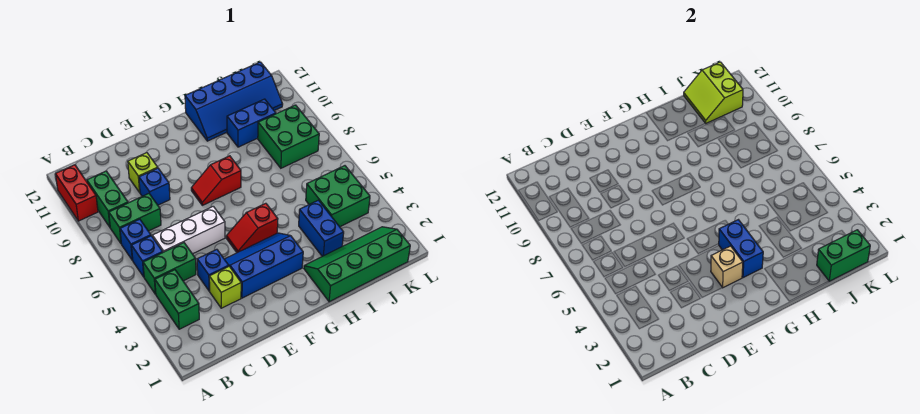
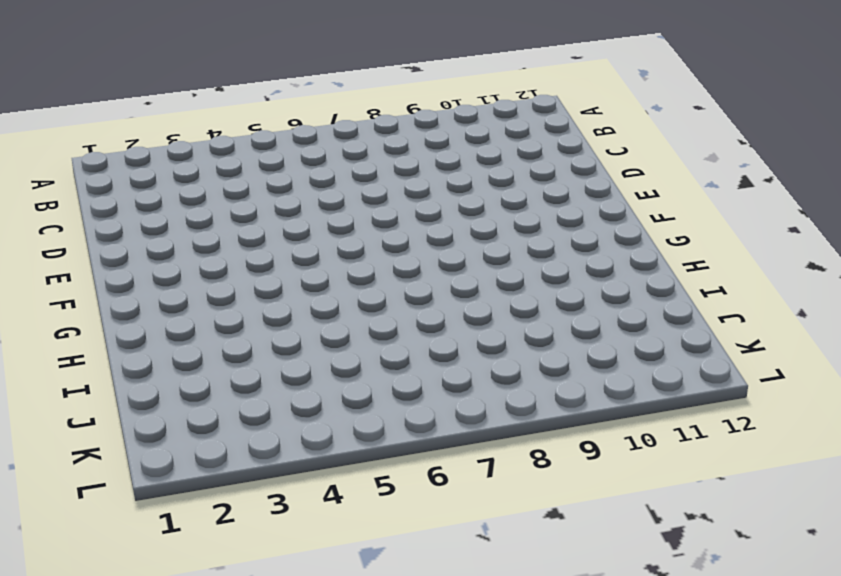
none -> red brick A10:A11 level 1
none -> green brick B3:B4 level 1
none -> green brick B5:C5 level 1

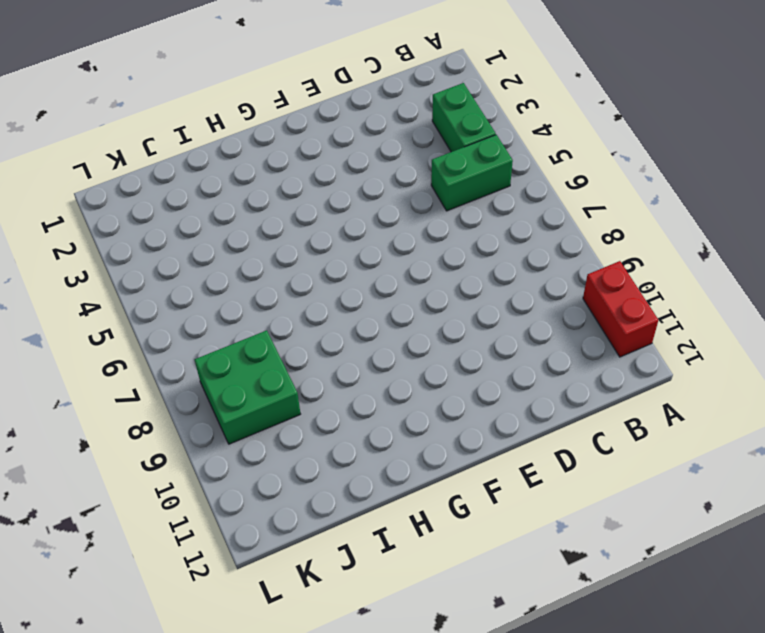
none -> blue brick B6 level 1
none -> blue brick B7 level 1
none -> green brick B8:C8 level 1

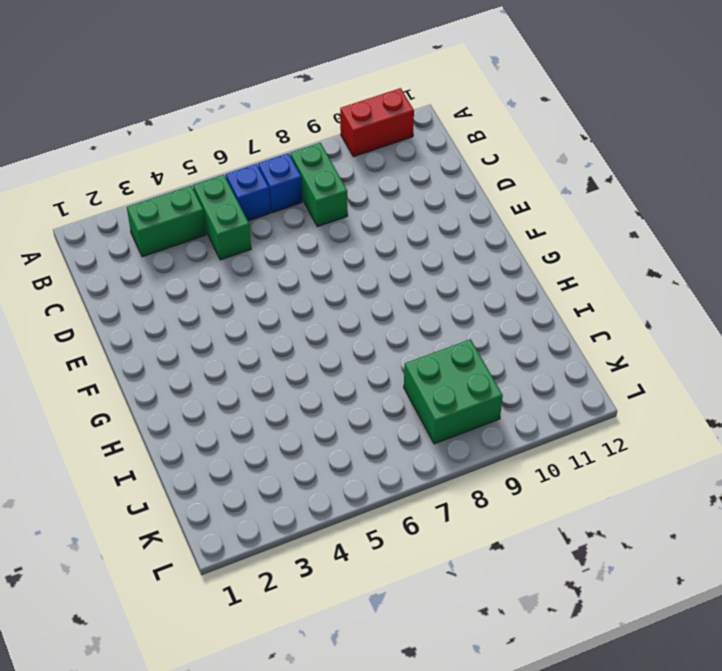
none -> green brick B9:B10 level 1
none -> white brick C6:E6 level 1
none -> lime brick D3 level 1

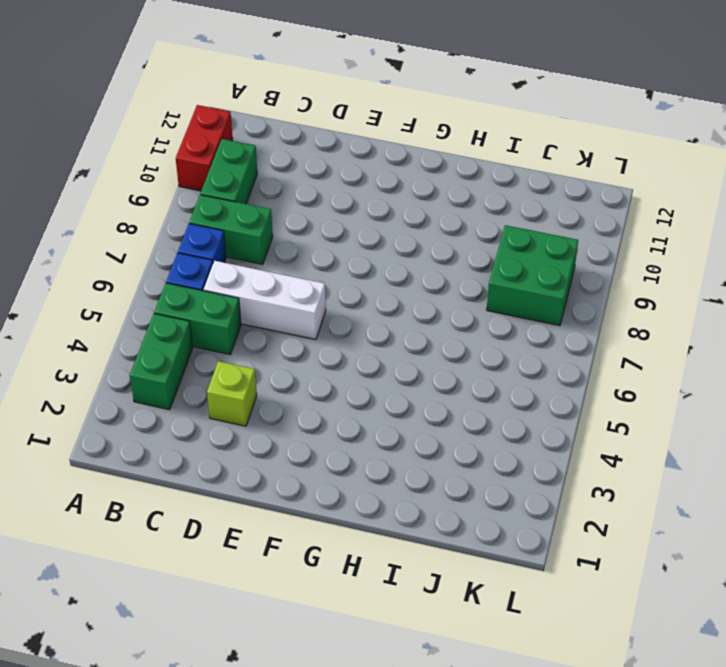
none -> blue brick D4 level 1
none -> blue brick D9 level 1
none -> lime brick D10 level 1

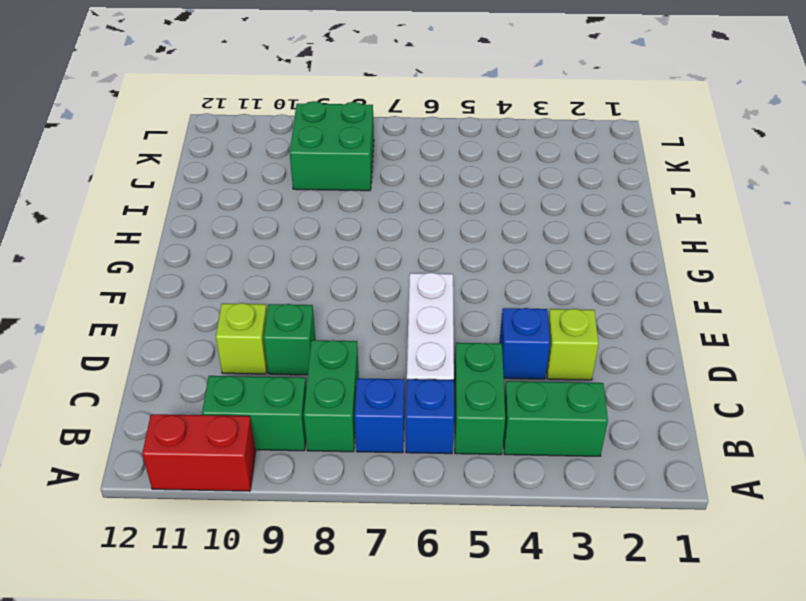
green brick D9 level 1 -> blue brick D9 level 1
none -> blue slope E3:G4 level 1 top 3
none -> red slope F5:G5 level 1 top G
none -> red slope F8:G8 level 1 top G

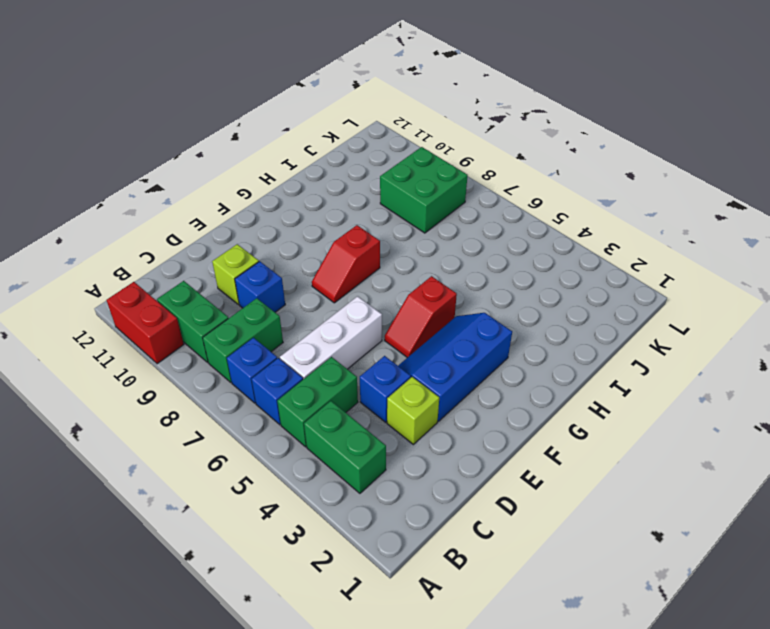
none -> green slope H1:K2 level 1 top 1
none -> blue slope H11:K12 level 1 top 12
none -> blue brick I3:I4 level 1

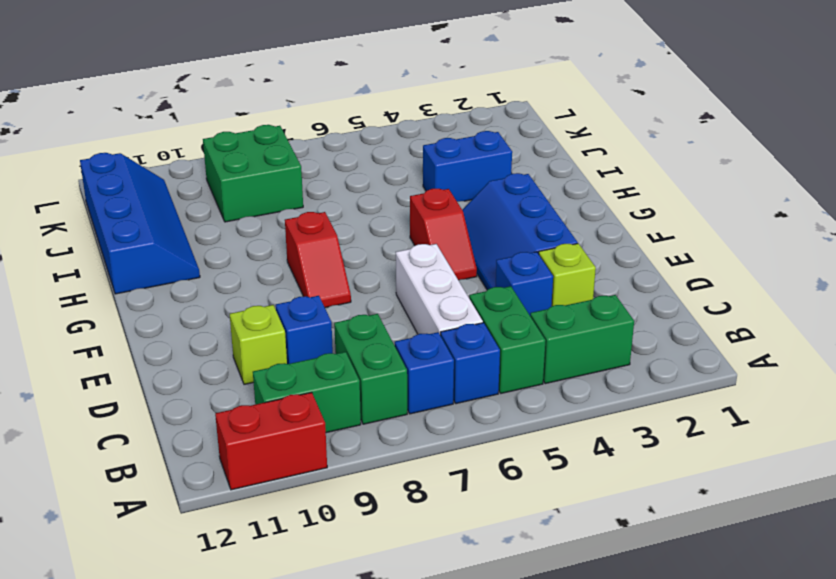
none -> green slope H1:K2 level 1 top 1
none -> blue brick I10:J10 level 1
none -> green brick J4:K5 level 1

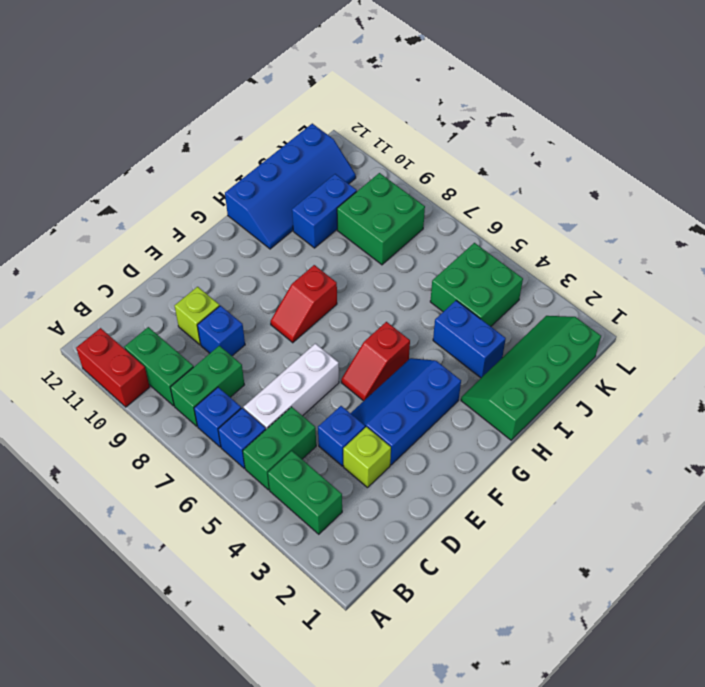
none -> tan brick F3 level 2
none -> blue brick G3:G4 level 2
none -> green brick J1:K1 level 2

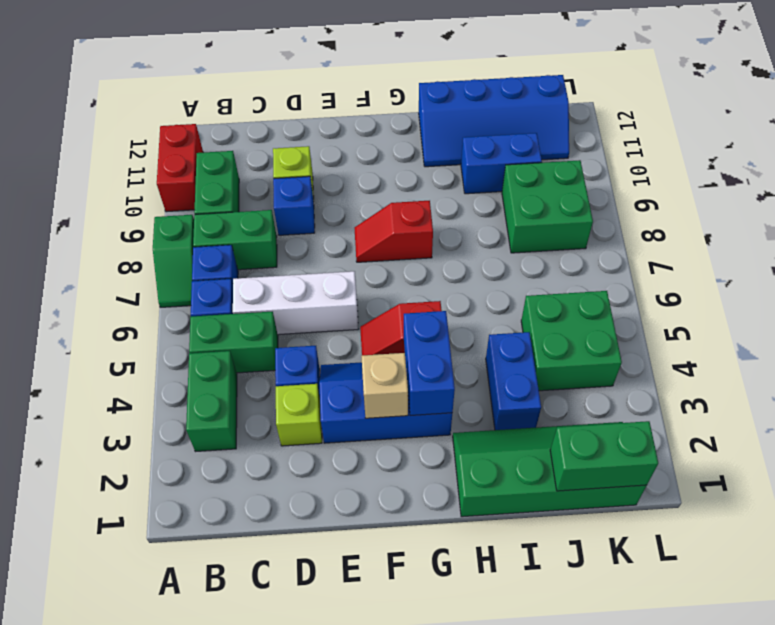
green slope A7:A8 level 1 top 8 -> none
none -> lime slope J11:K12 level 2 top K

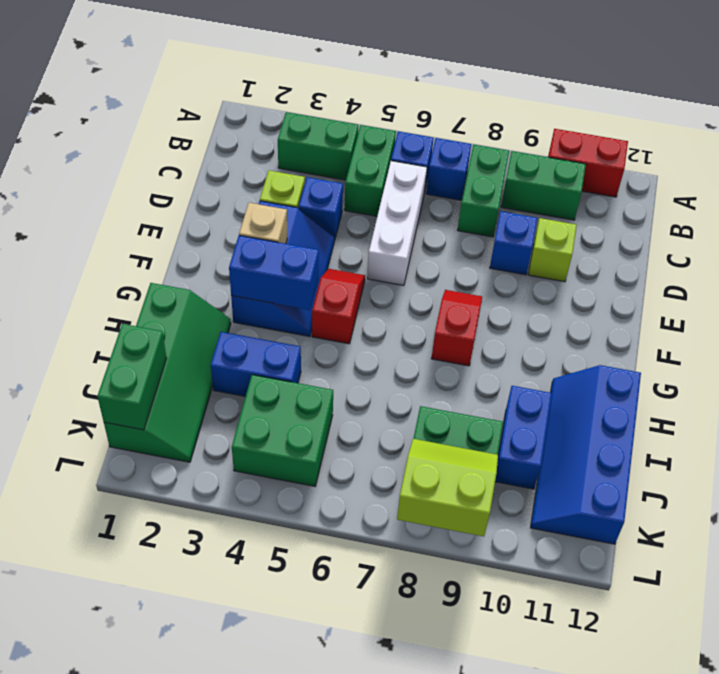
lime slope K8:L9 level 2 top L -> lime slope J11:K12 level 2 top K

